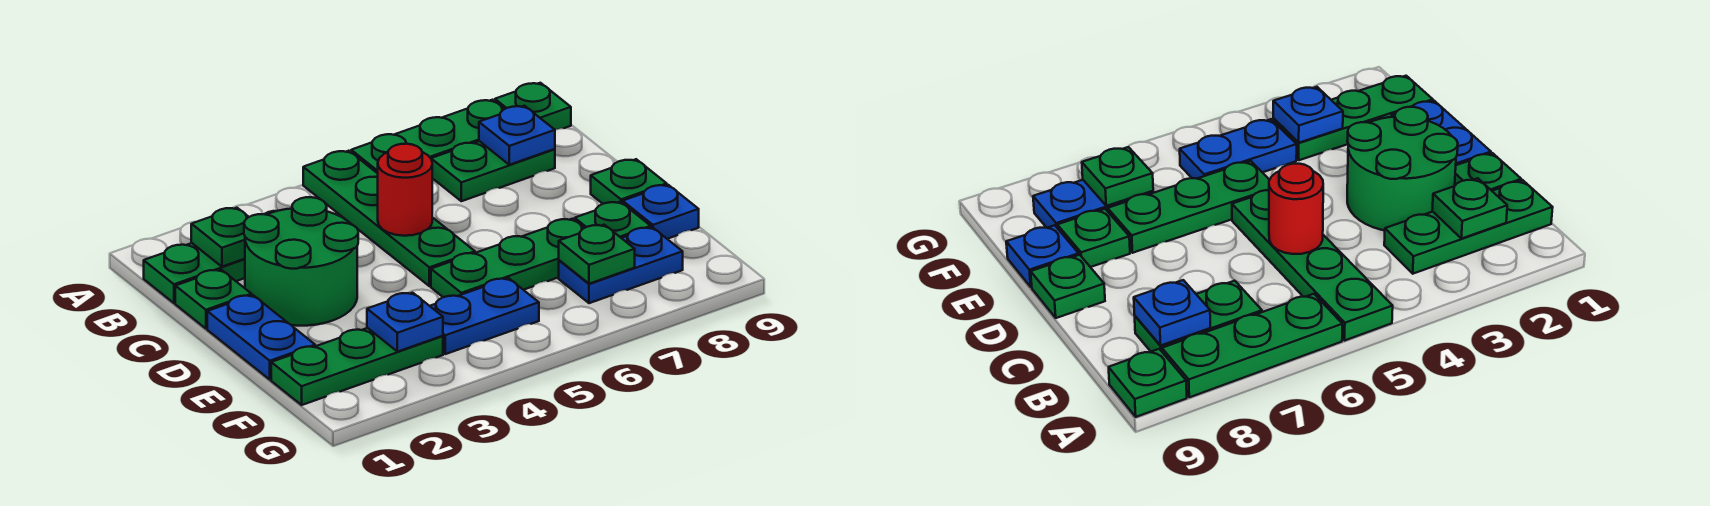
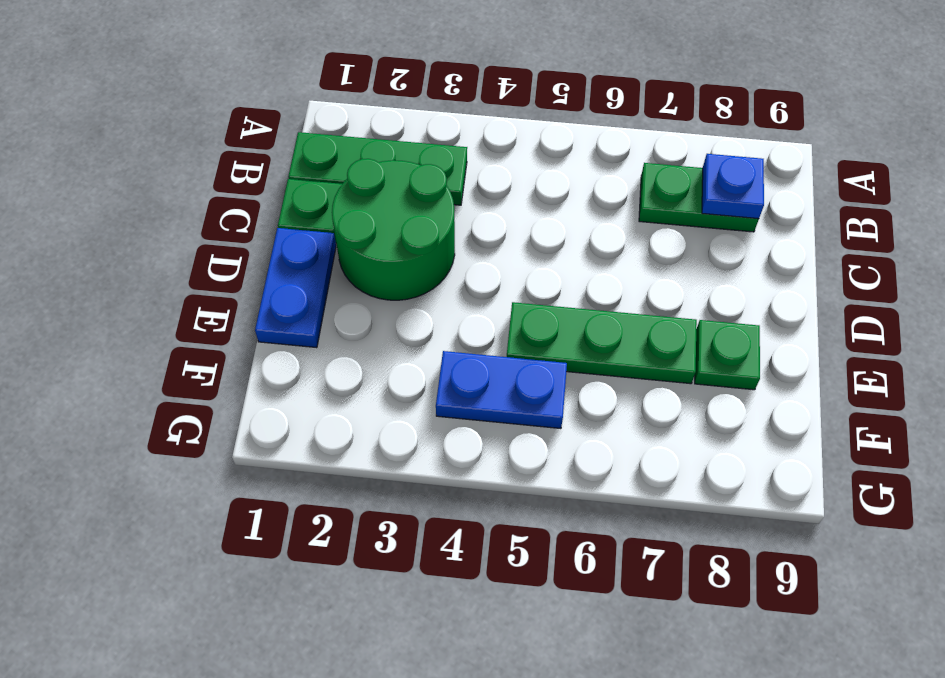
none -> green plate A5:D5 level 1
none -> green plate A6:A8 level 1
none -> green plate A9 level 1

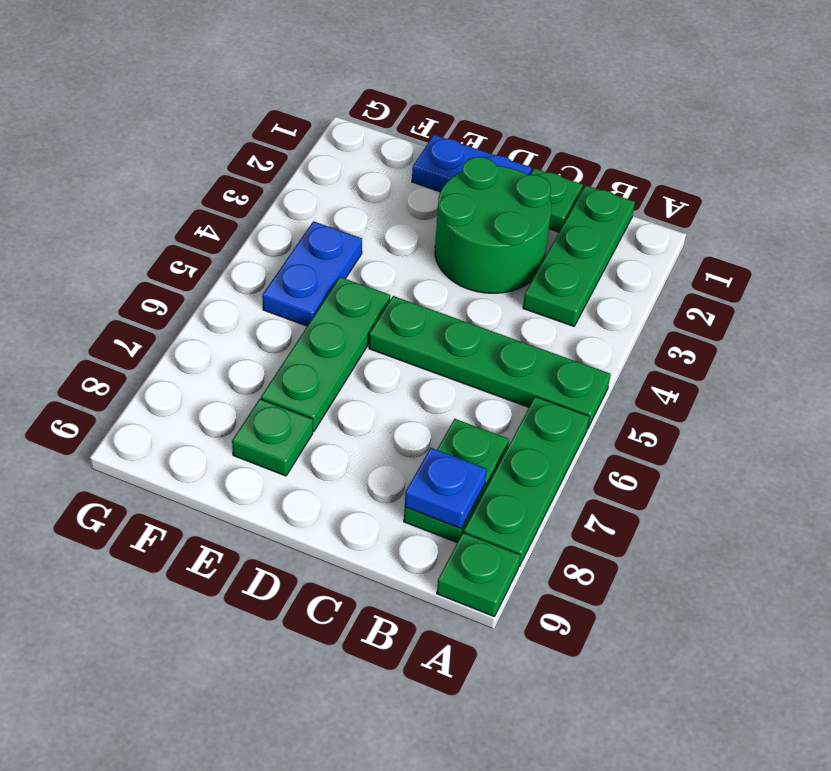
none -> green plate D9 level 1
none -> blue plate E9 level 1
none -> green plate F1:F3 level 1

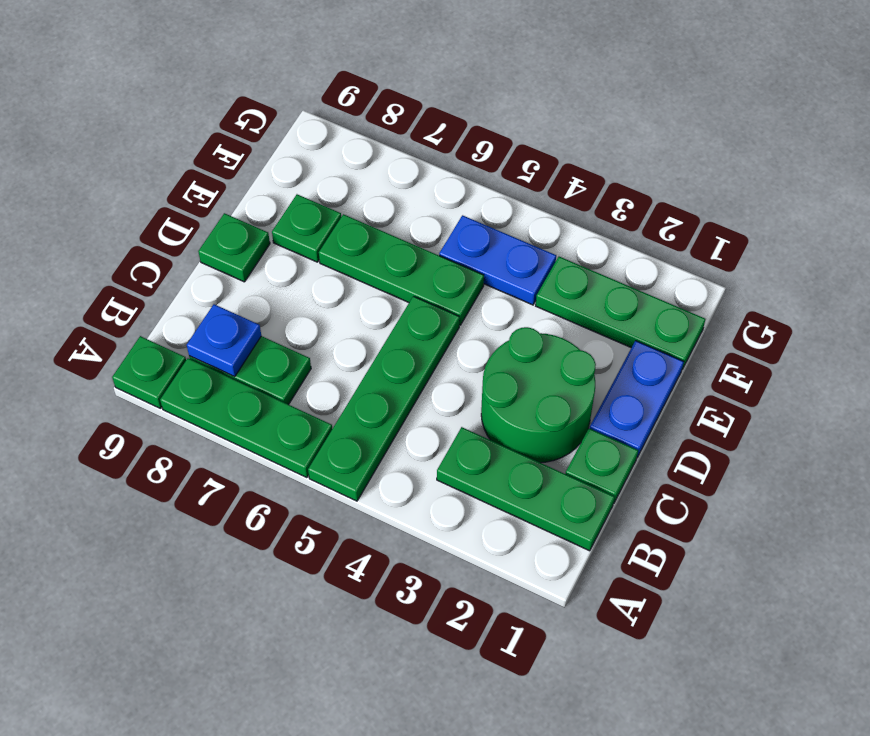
none -> blue plate E9 level 1
none -> blue plate F7:F8 level 1
none -> green plate B2 level 2

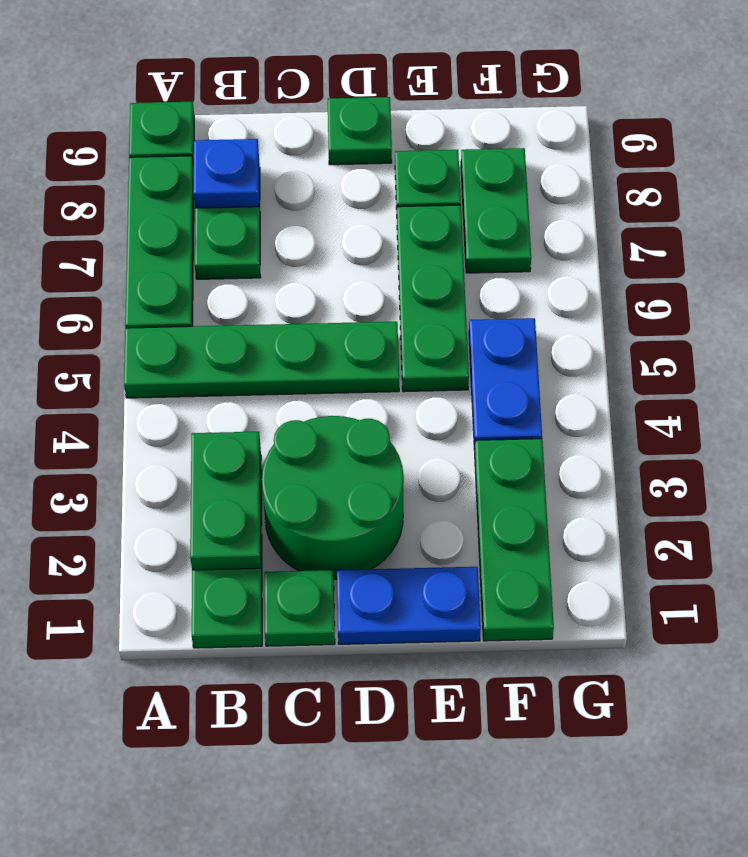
green plate B2:B3 level 2 -> green plate B2 level 2
green plate F7:F8 level 1 -> blue plate F7:F8 level 1
none -> blue plate E9 level 1
none -> red round brick C5 level 2
none -> blue plate F3 level 2

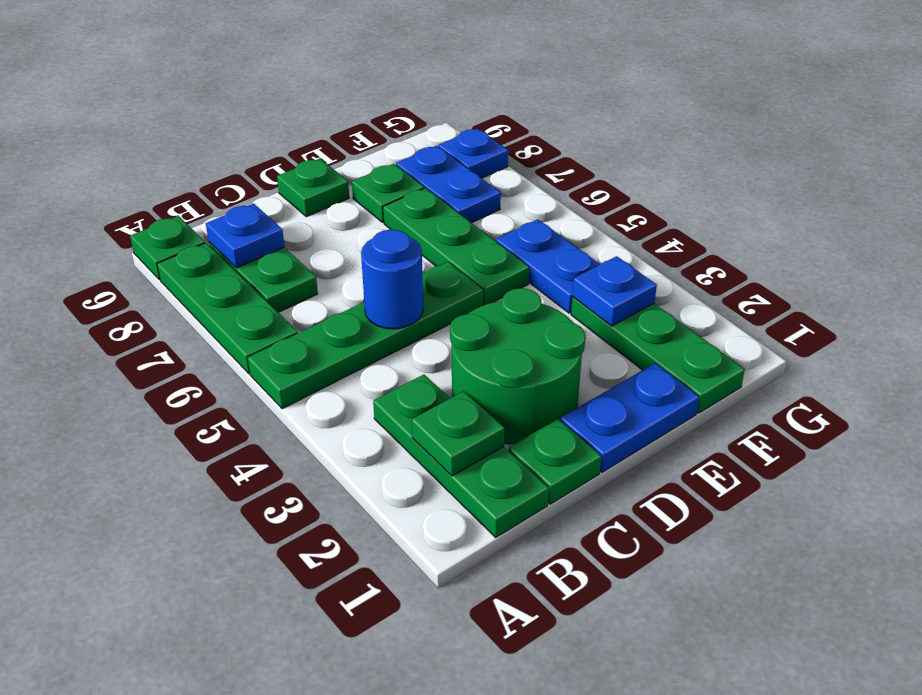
blue round brick C5 level 2 -> red round brick C5 level 2
blue plate G8 level 1 -> blue plate E9 level 1
none -> green plate F7 level 2

